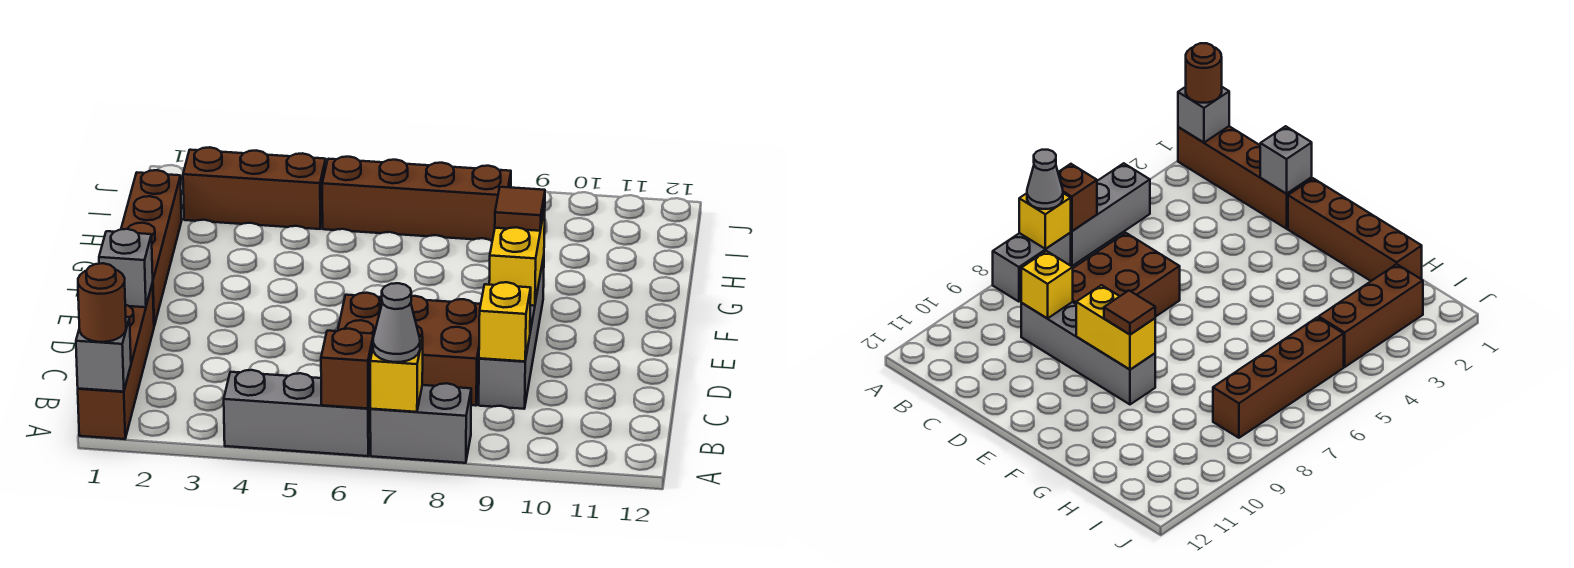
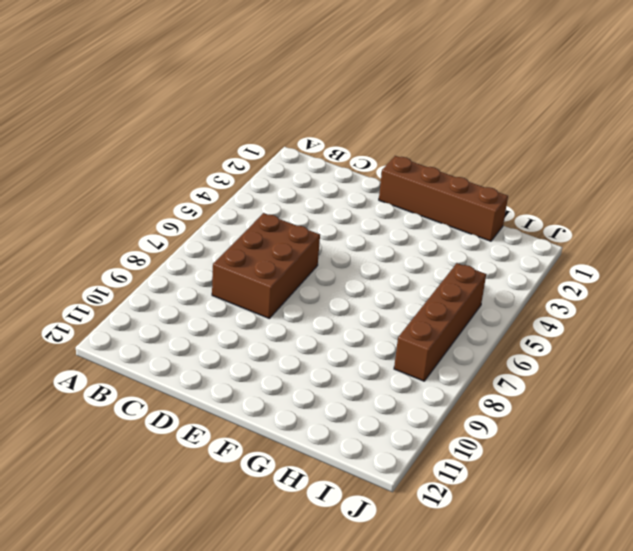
none -> brown brick A1:D1 level 1
none -> grey brick A4:A6 level 1
none -> grey brick A7:A8 level 1

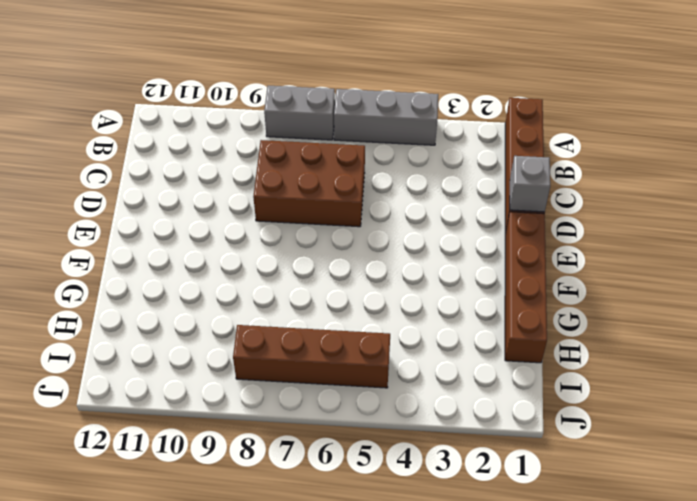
none -> grey brick C9:F9 level 1
none -> brown brick I2:I4 level 1
none -> grey brick A1 level 2

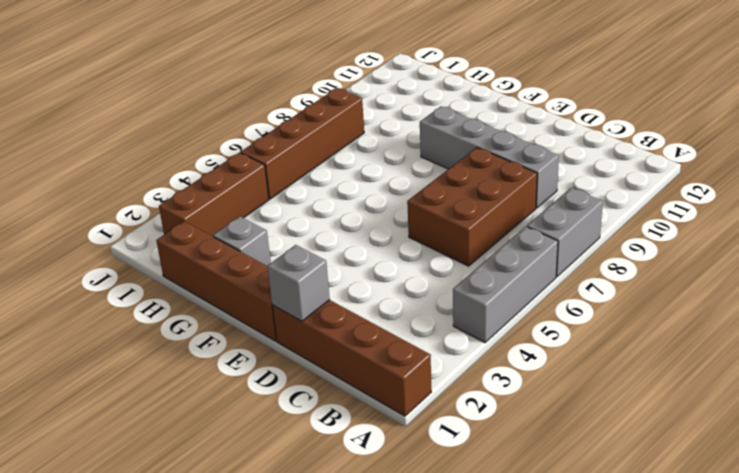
grey brick G2 level 1 -> grey brick A1 level 2
none -> brown brick A6 level 2
none -> yellow brick A7 level 2
none -> yellow brick C9 level 2

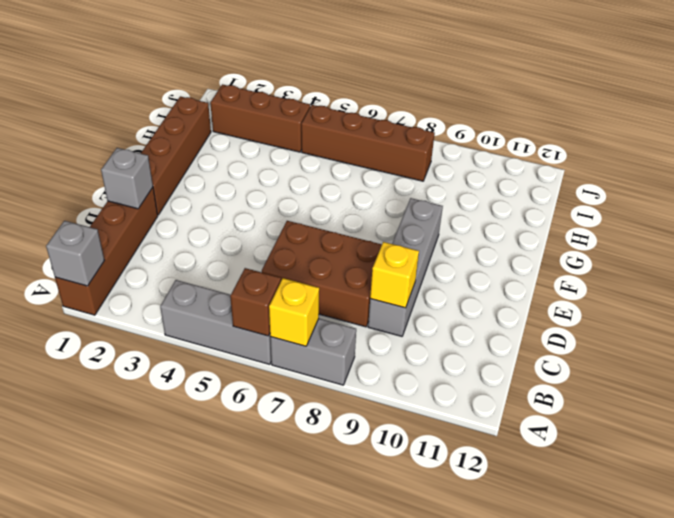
none -> yellow brick E9:F9 level 2
none -> brown round brick A1 level 3
none -> grey cone A7 level 3

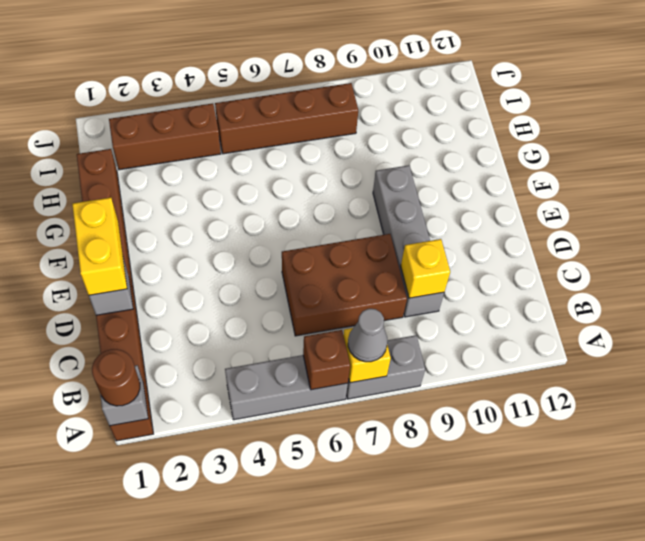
yellow brick D1:E1 level 3 -> yellow brick E9:F9 level 2
none -> brown tile F9 level 3

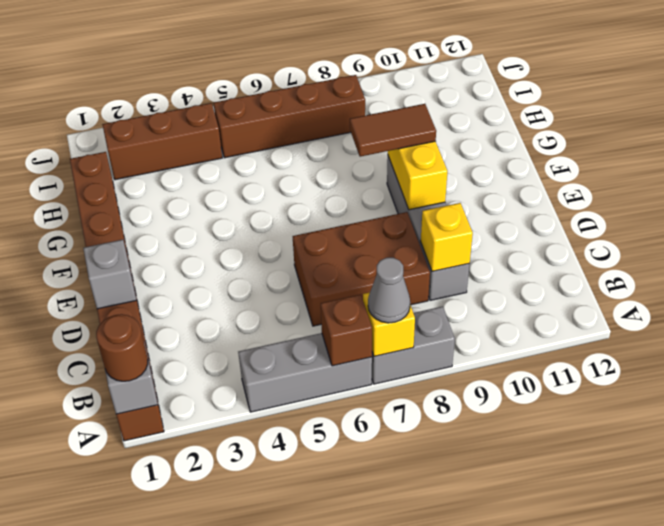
brown tile F8:F9 level 3 -> brown tile F9 level 3

